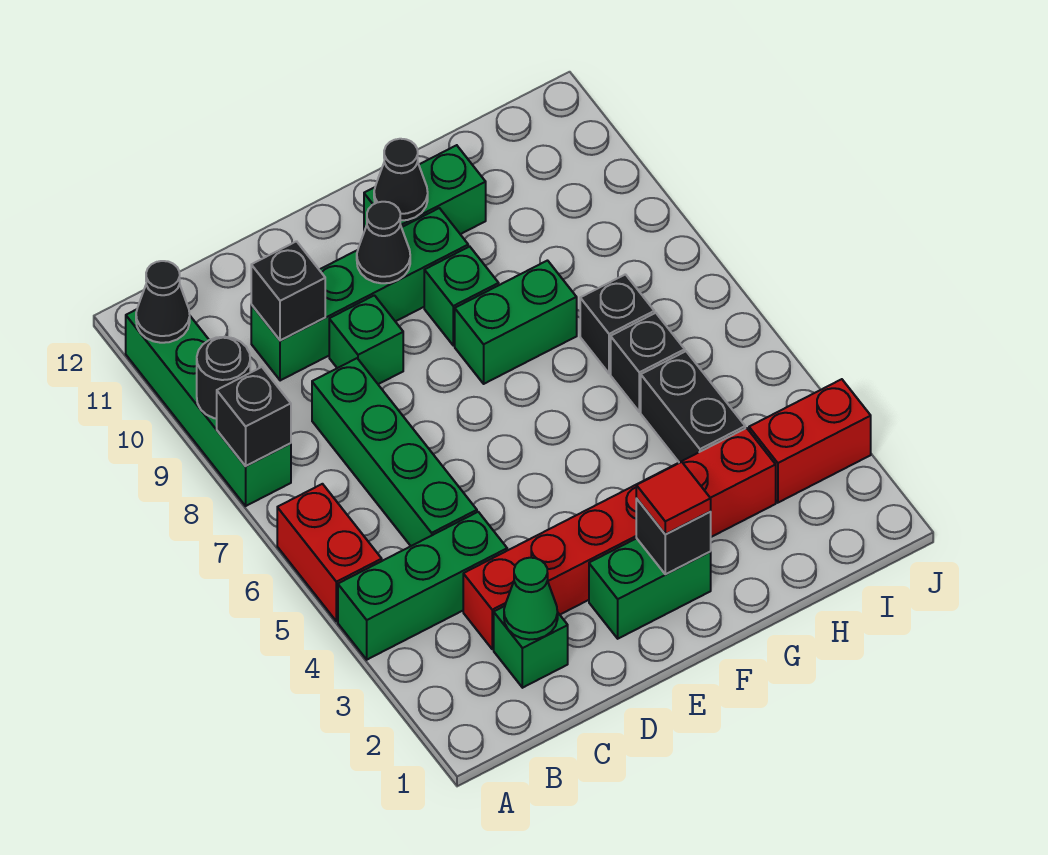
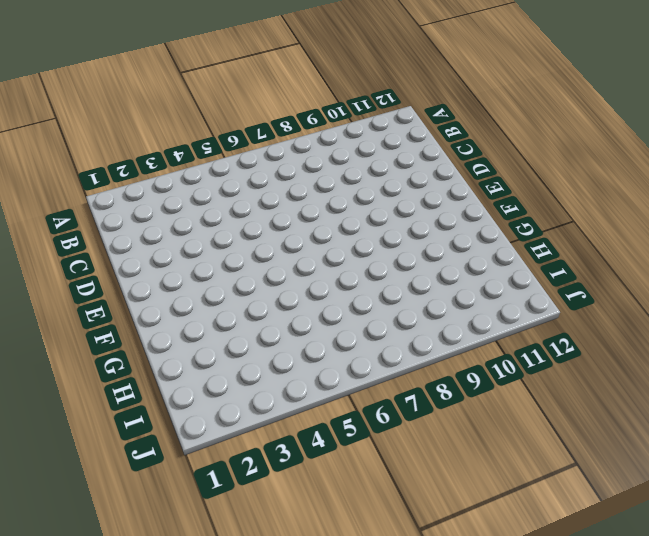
none -> green brick A4:C4 level 1
none -> red brick A5:A6 level 1
none -> green brick A8:A11 level 1

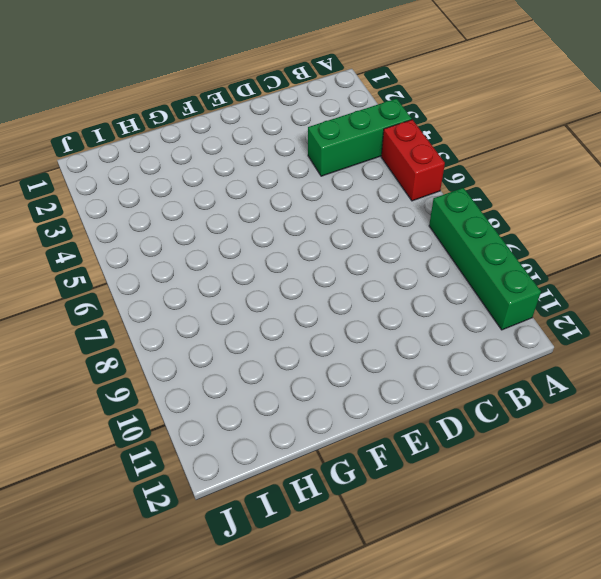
none -> green brick C2 level 1
none -> red brick C3:H3 level 1
none -> green brick C5:C8 level 1

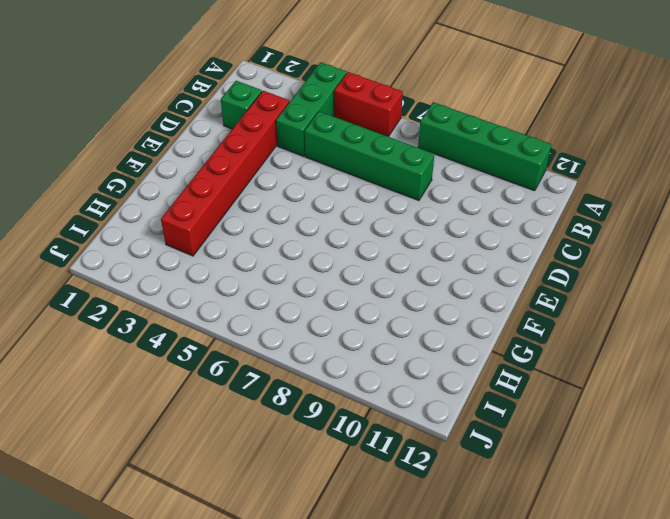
none -> green brick C10:F10 level 1
none -> green brick D9 level 1
none -> green brick E2:F2 level 1

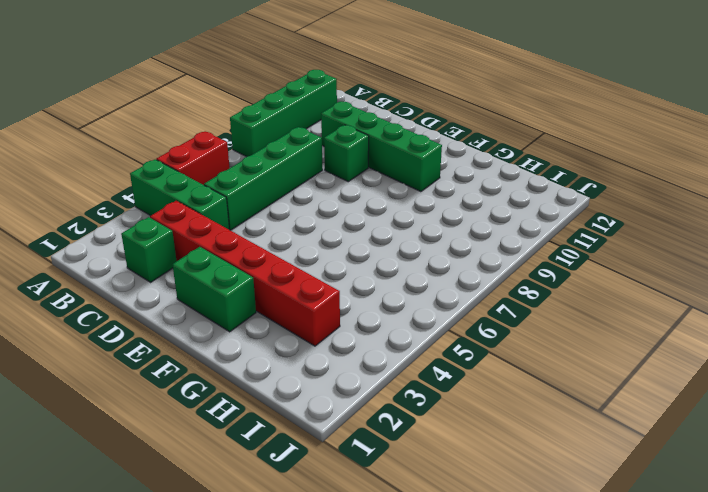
none -> green brick F8:G8 level 1
none -> green brick F9 level 1
none -> green brick F11:G11 level 1

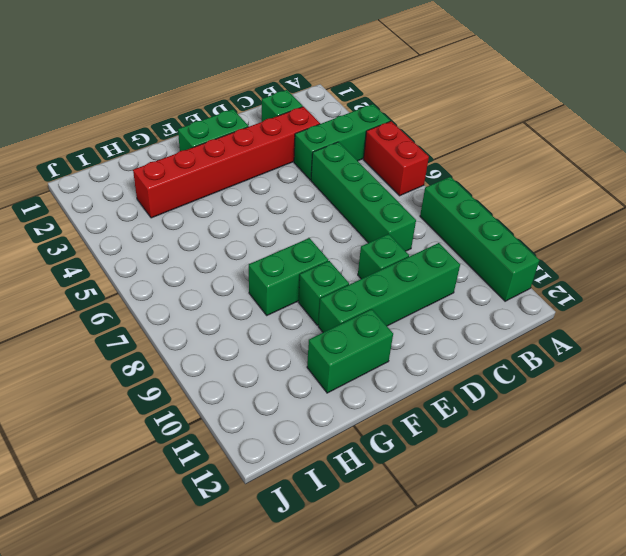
none -> black brick H4:H5 level 1
none -> black brick H6 level 1
none -> black brick H7 level 1

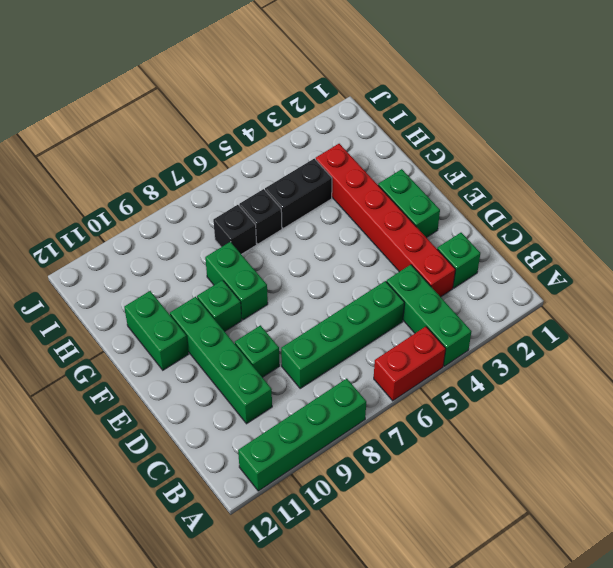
none -> red brick I3:J3 level 1
none -> black brick A8 level 2
none -> black round brick A9 level 2

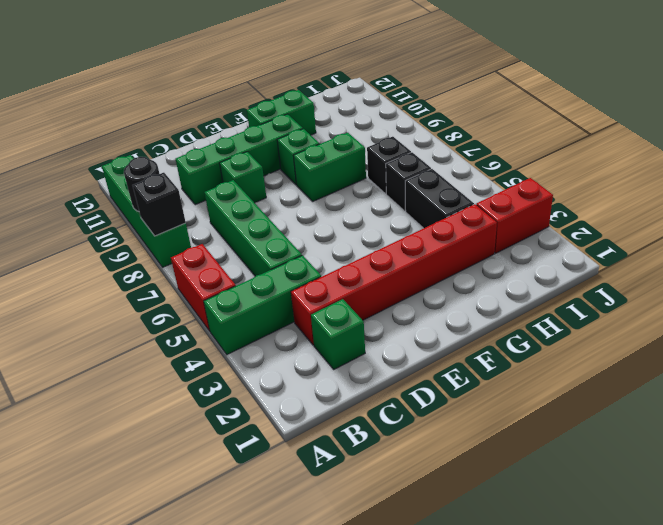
none -> green brick E2:F2 level 1
none -> black cone A11 level 2
none -> green cone C2 level 2

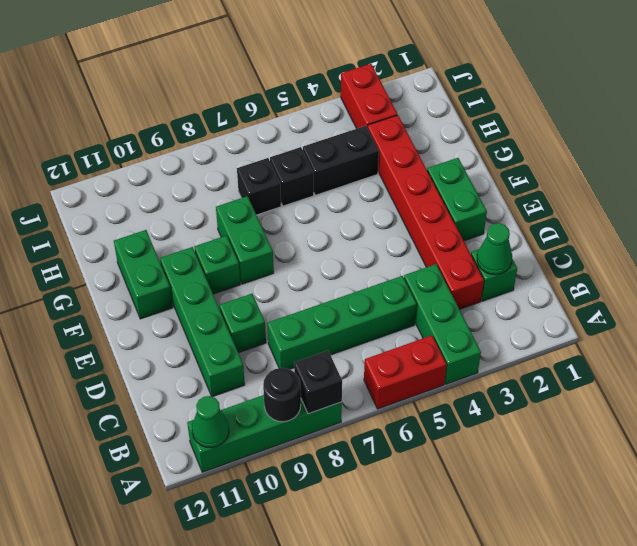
green cone A11 level 2 -> black cone A11 level 2
none -> black brick C10 level 2
none -> black cone E10 level 2
none -> black brick F2 level 2

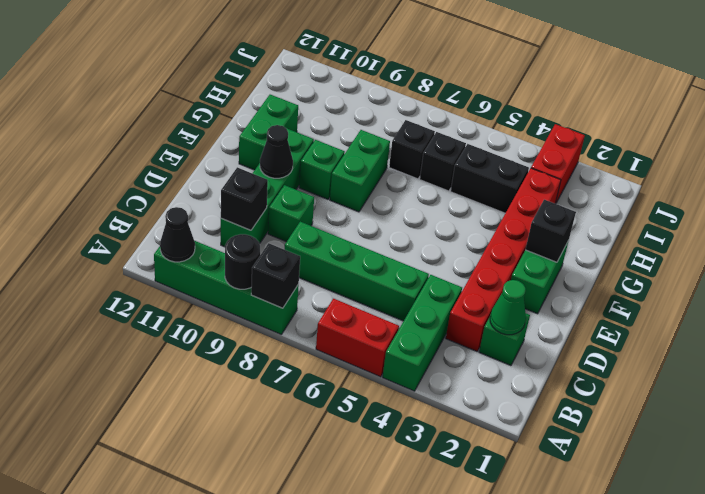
none -> black cone F11 level 2
none -> red tile F2 level 3

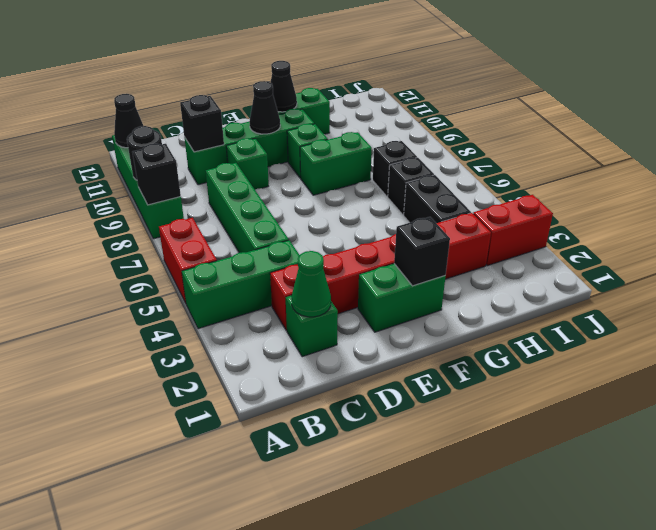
none -> red tile F2 level 3

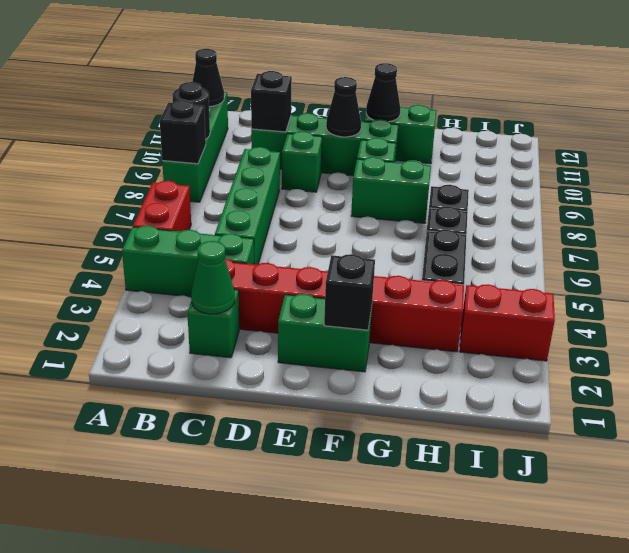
none -> red tile F2 level 3

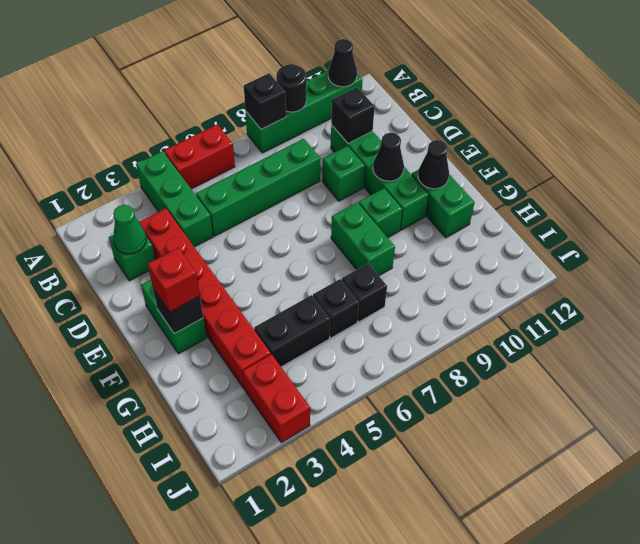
red brick F2 level 3 -> red tile F2 level 3

